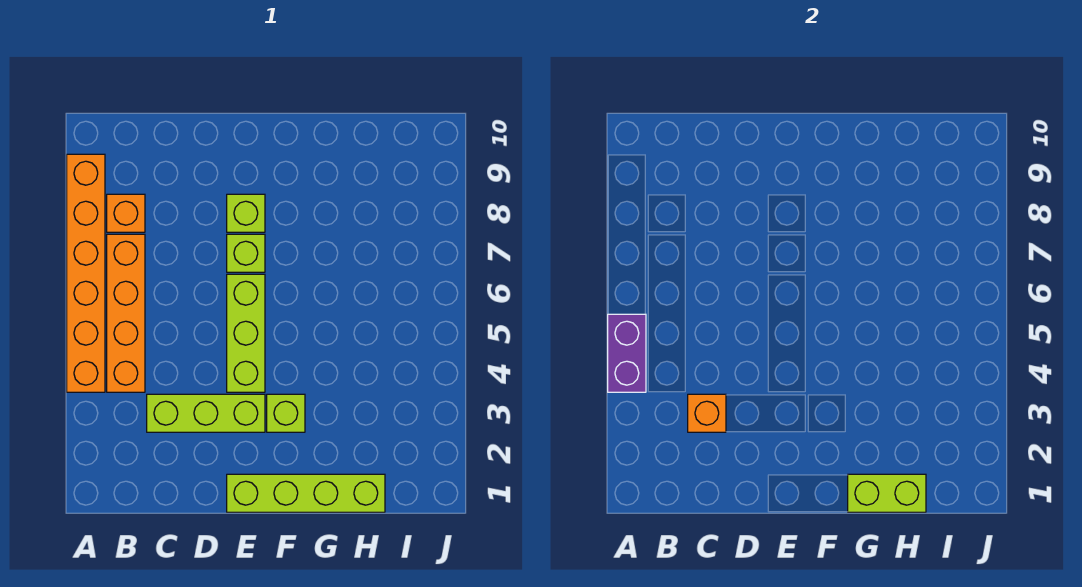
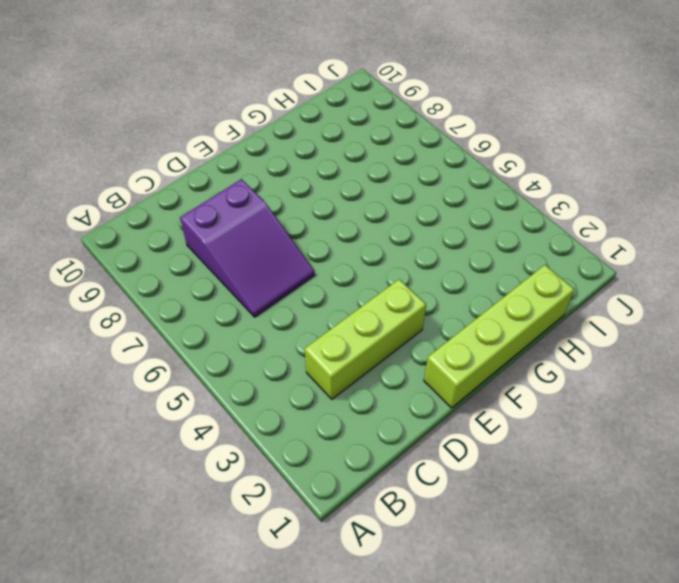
purple slope C6:D8 level 1 top 8 -> none
none -> orange brick A4:A9 level 1
none -> orange brick B4:B7 level 1
none -> orange brick B8 level 1

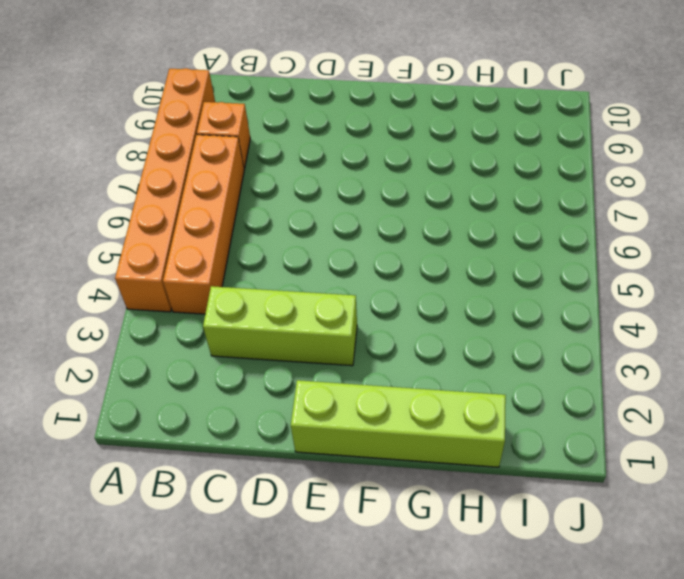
none -> lime brick E4:E6 level 1
none -> lime brick E7 level 1
none -> lime brick E8 level 1

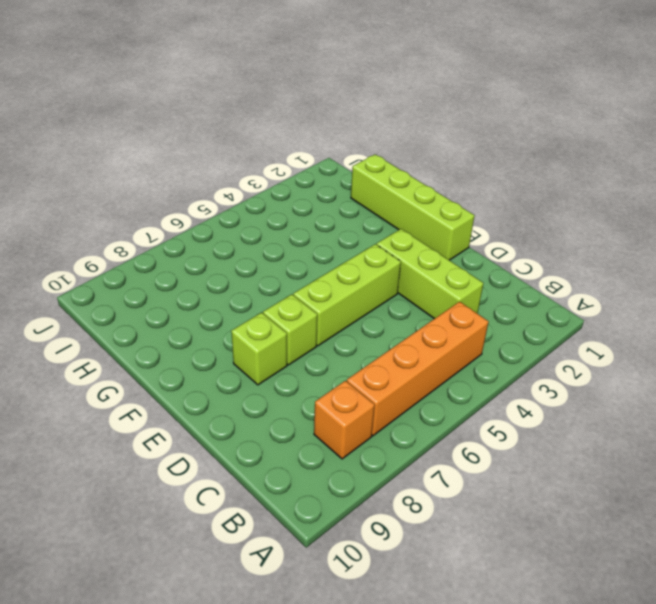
none -> orange brick A4:A9 level 1
none -> lime brick F3 level 1
none -> purple brick A4:A5 level 2

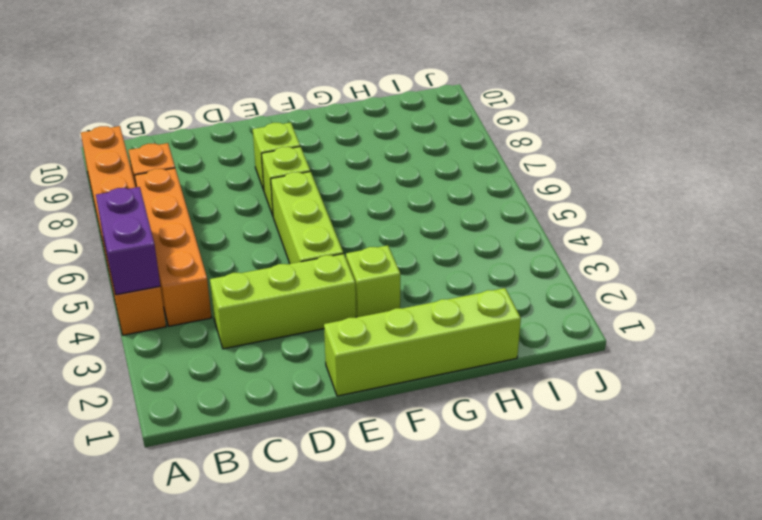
none -> orange brick C3 level 2
none -> lime brick G1:H1 level 2

